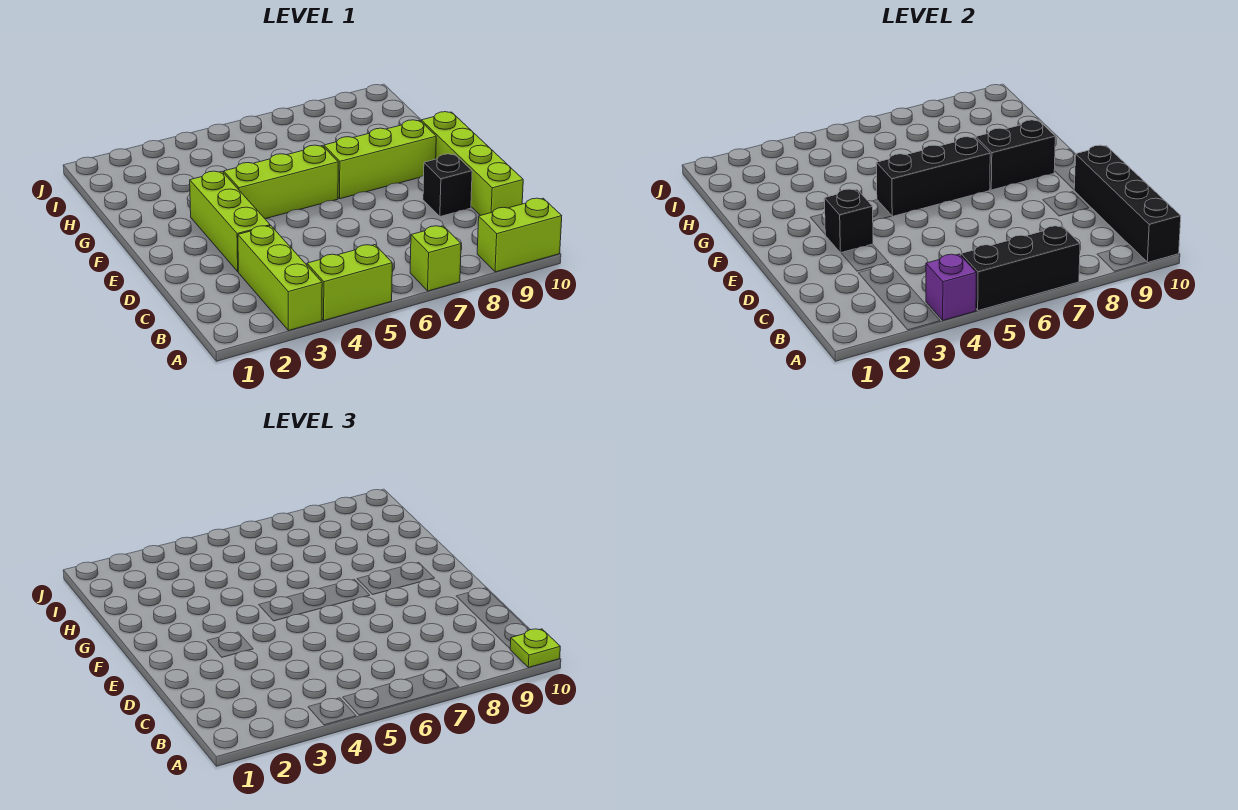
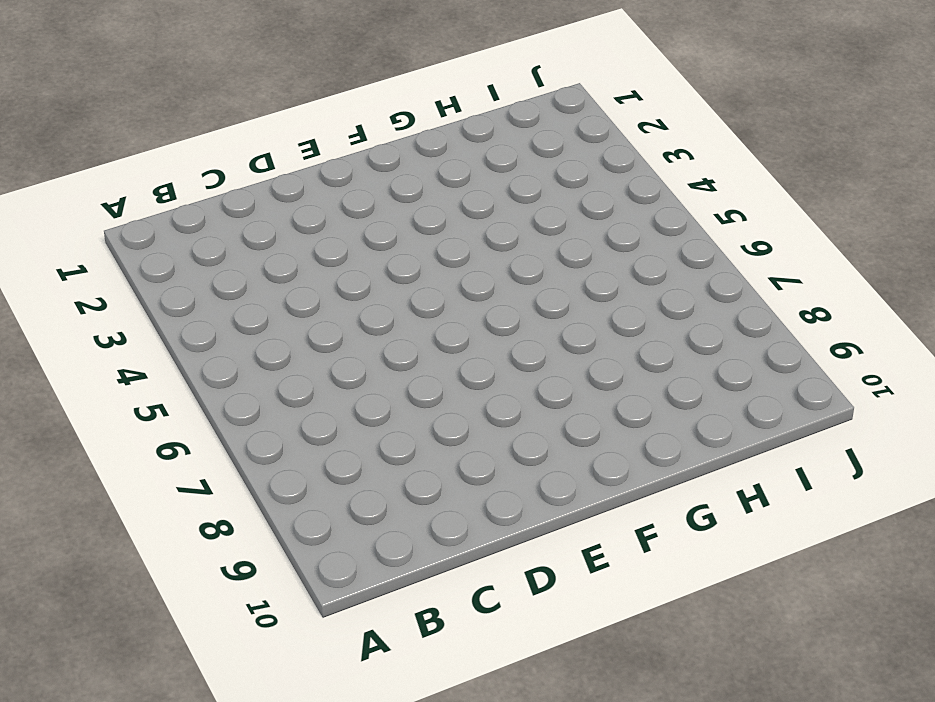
none -> lime brick A3:C3 level 1
none -> lime brick A4:A5 level 1
none -> lime brick A7 level 1

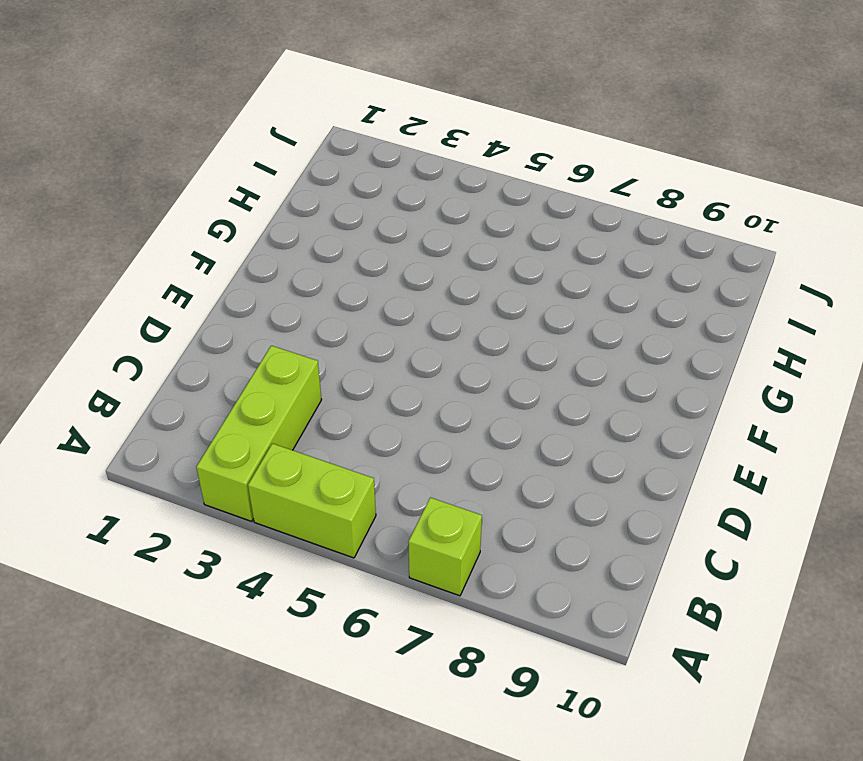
none -> lime brick A9:A10 level 1
none -> lime brick C10:F10 level 1
none -> lime brick D3:F3 level 1

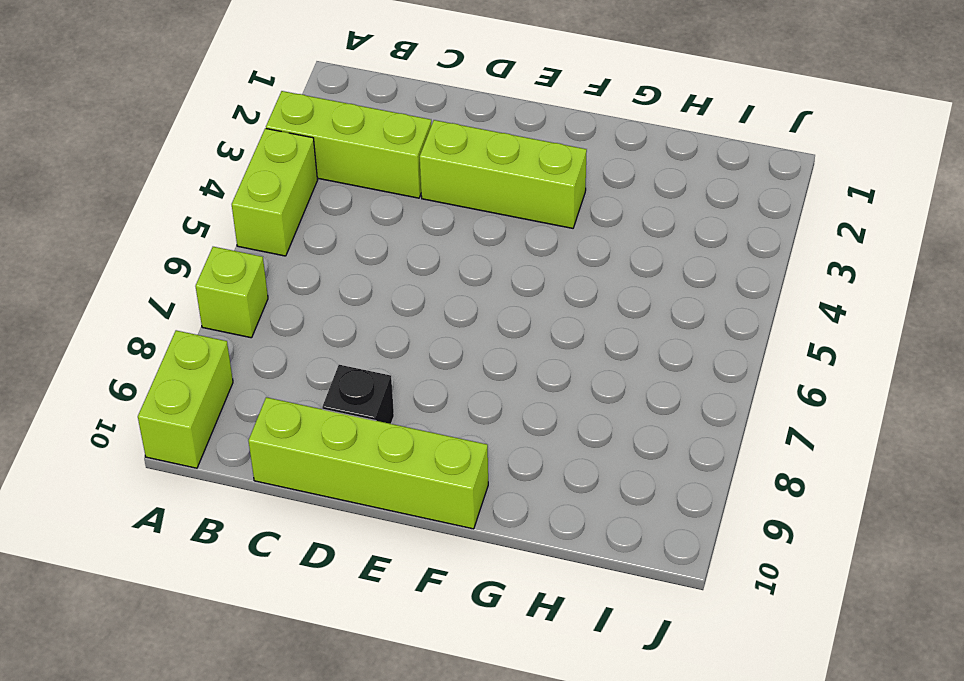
none -> lime brick F4:F6 level 1
none -> lime brick F7:F9 level 1
none -> purple brick A4 level 2

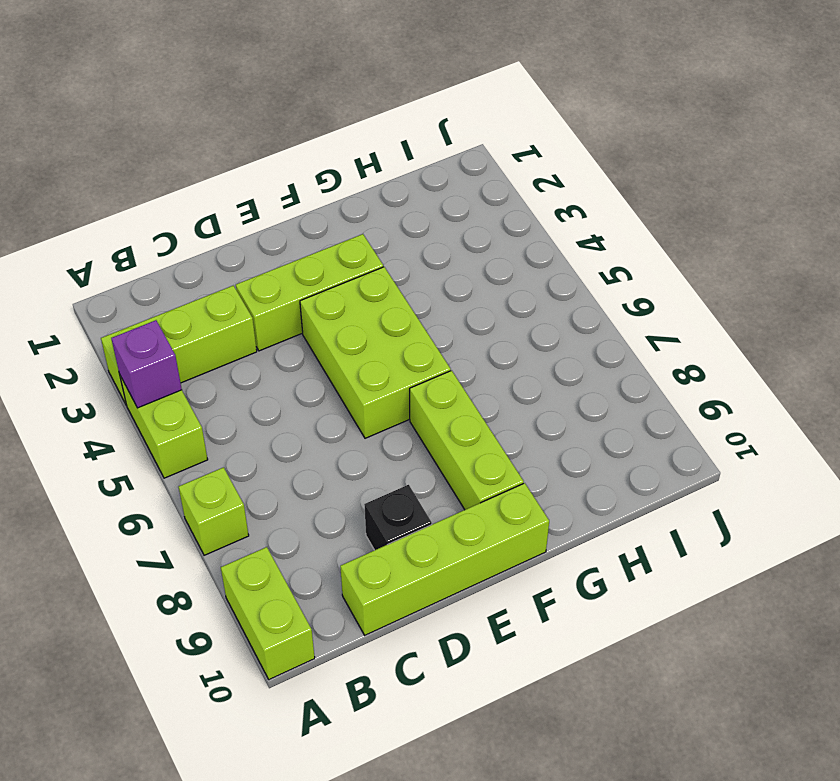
lime brick E4:F6 level 1 -> lime brick F4:F6 level 1
none -> black brick A5:A7 level 2
none -> black brick A10:D10 level 2
none -> black brick E3 level 2

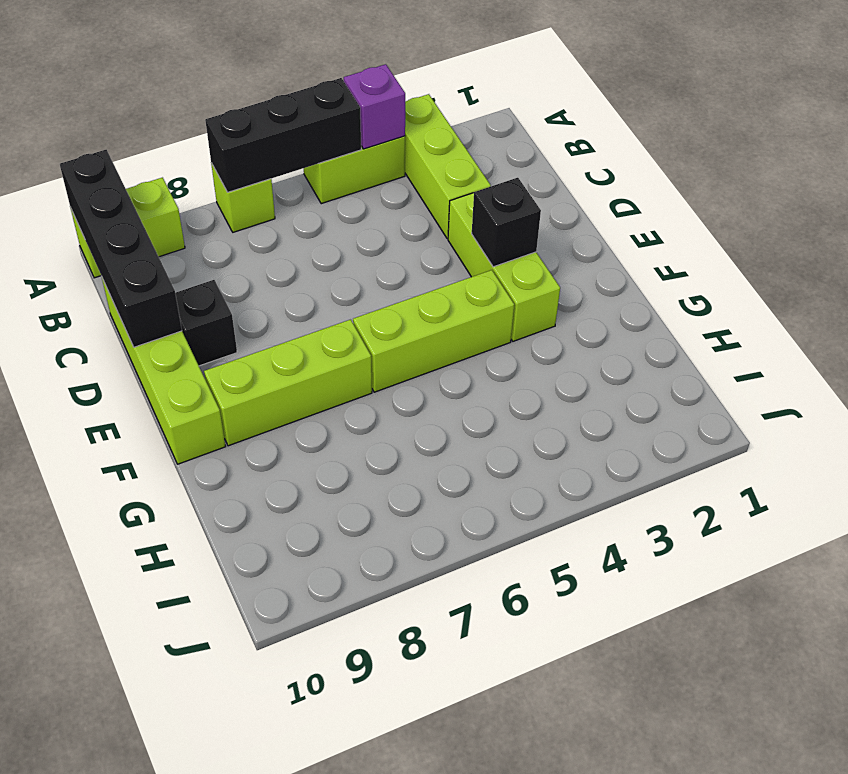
none -> black brick F5:F7 level 2
none -> black brick F8:F9 level 2
none -> lime plate A10 level 3

